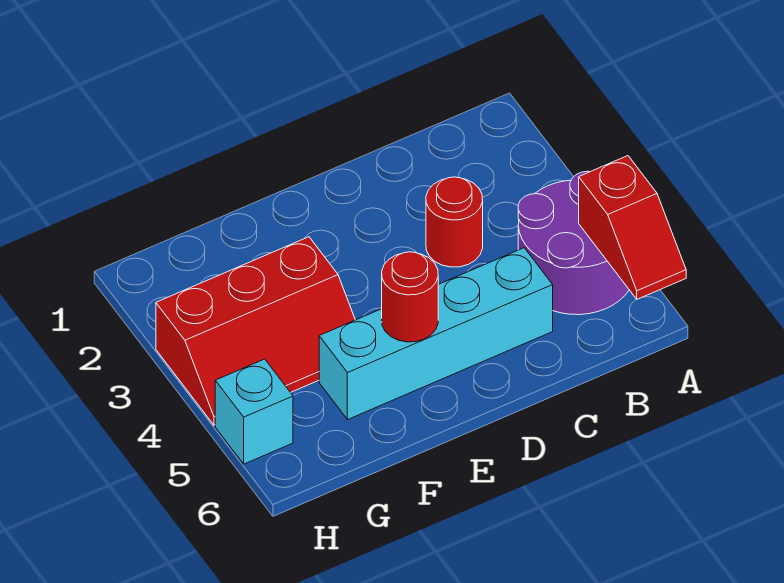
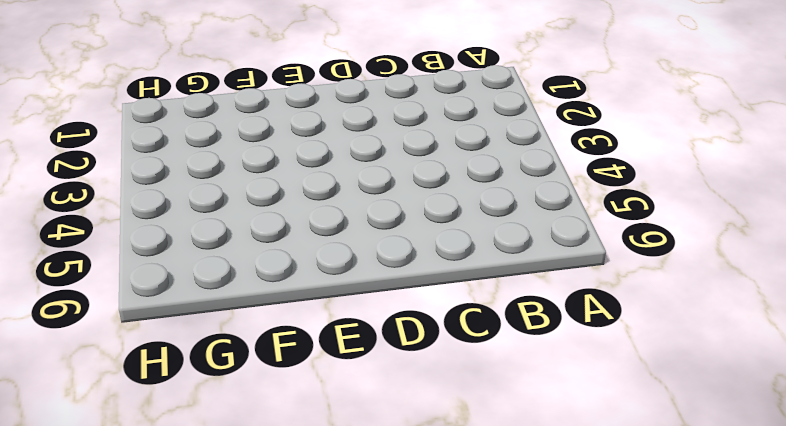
none -> purple round brick A4:B5 level 1
none -> red round brick C3 level 1

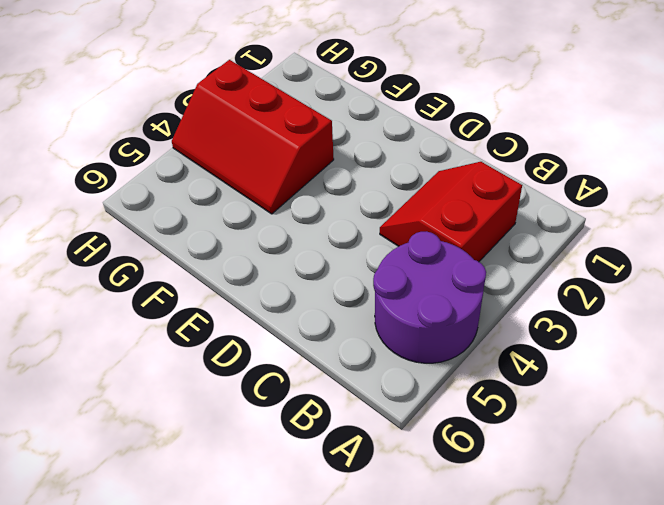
red slope B2:C3 level 1 top B -> red round brick C3 level 1
none -> cyan brick C5:F5 level 1
none -> cyan brick H5 level 1

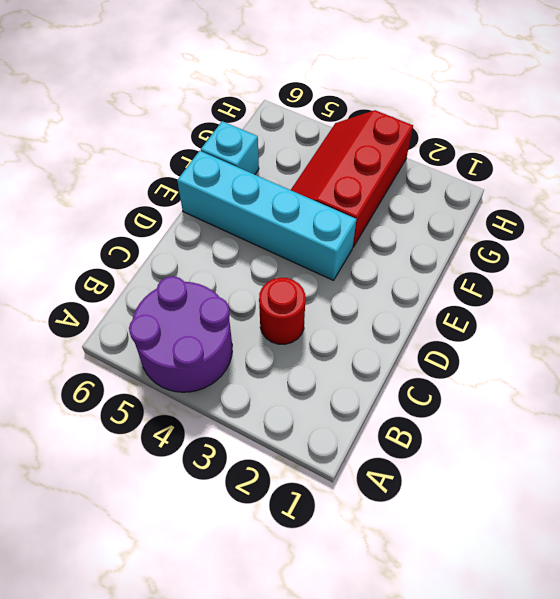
cyan brick E3:E6 level 1 -> cyan brick C5:F5 level 1
cyan brick F6 level 1 -> cyan brick H5 level 1
none -> red slope A5:A6 level 2 top 5
none -> red round brick E5 level 2

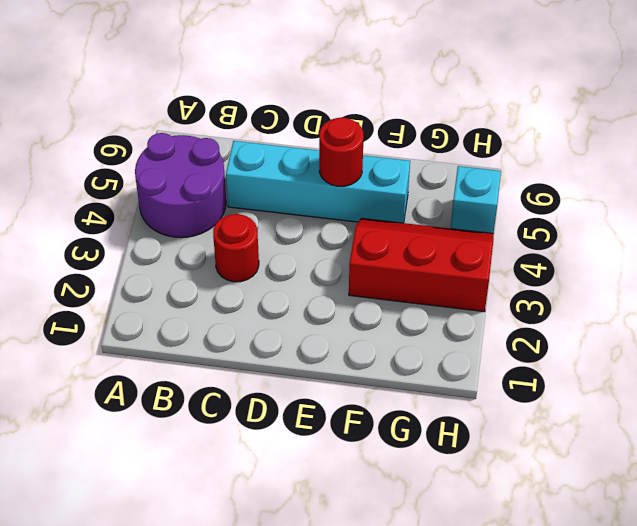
none -> red slope A5:A6 level 2 top 5

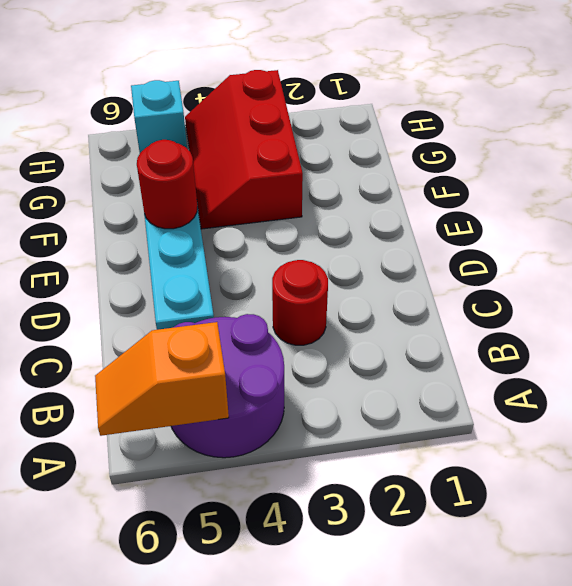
orange slope A5:A6 level 2 top 5 -> red slope A5:A6 level 2 top 5

